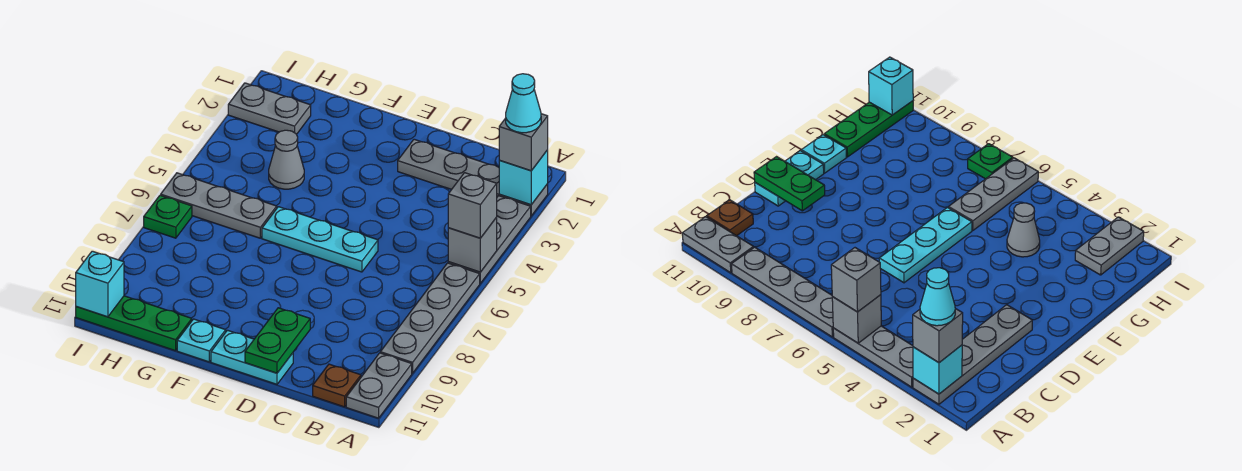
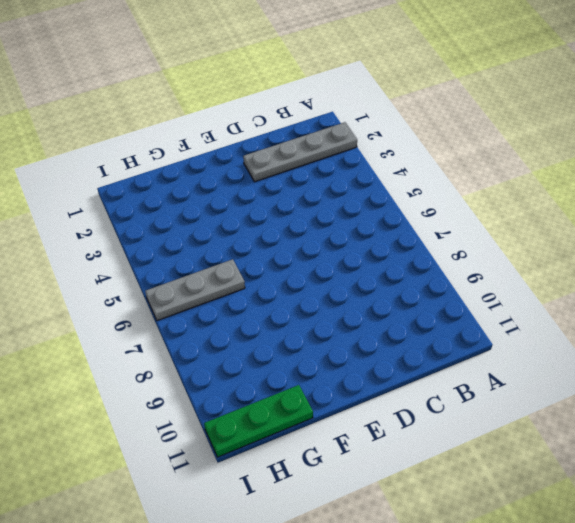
none -> grey plate A3:A5 level 1
none -> grey plate A6:A9 level 1
none -> grey plate A10:A11 level 1

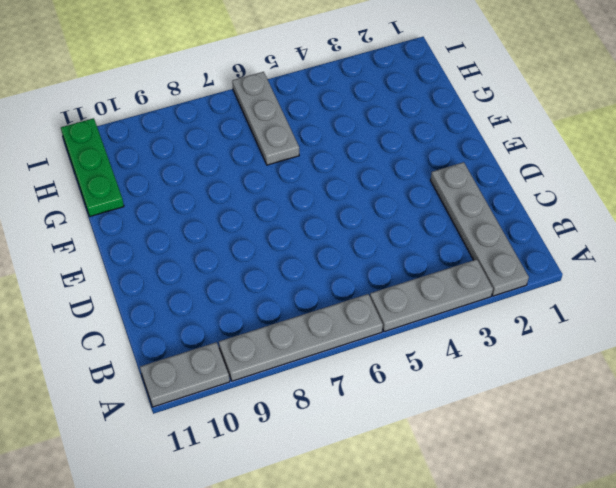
none -> brown plate B11 level 1
none -> cyan plate D6:F6 level 1
none -> cyan plate D11:E11 level 1

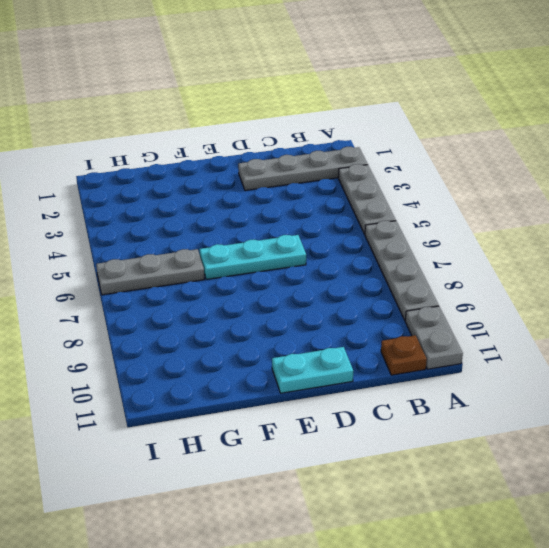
none -> cyan plate F11 level 1
none -> grey cone G4 level 1
none -> green plate G11:I11 level 1

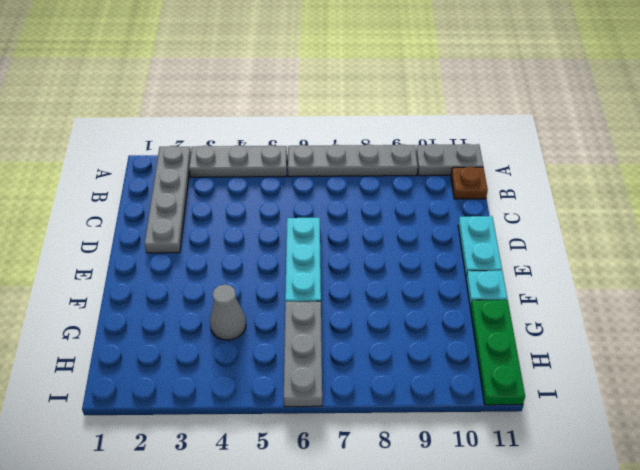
none -> grey plate H2:I2 level 1
none -> green plate I7 level 1
none -> cyan brick A2 level 2

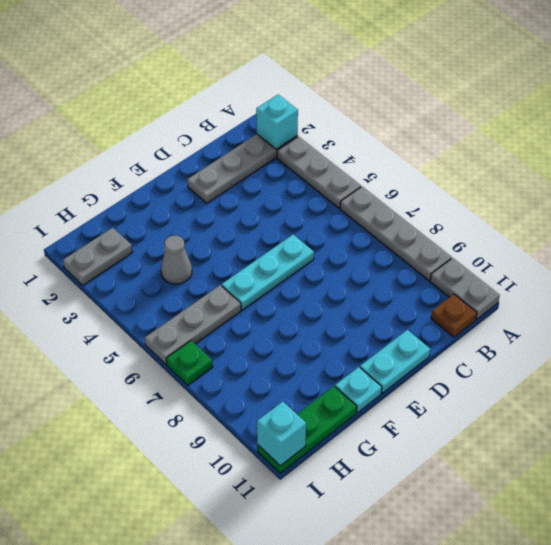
none -> grey brick A5 level 2
none -> green plate D10:D11 level 2
none -> grey brick A2 level 3

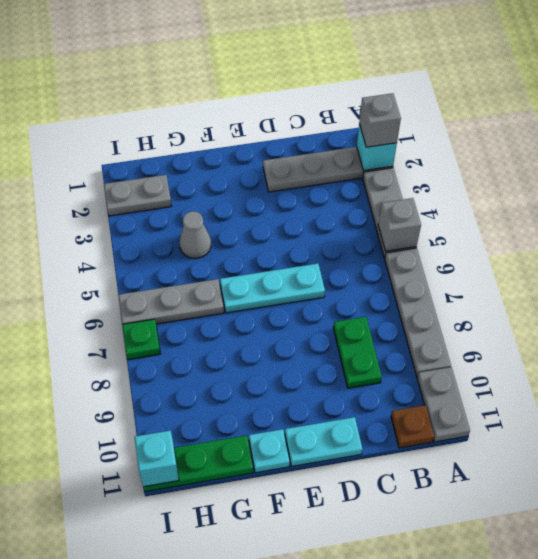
green plate C8:C9 level 1 -> green plate D10:D11 level 2
none -> grey brick A5 level 3
none -> cyan cone A2 level 4

